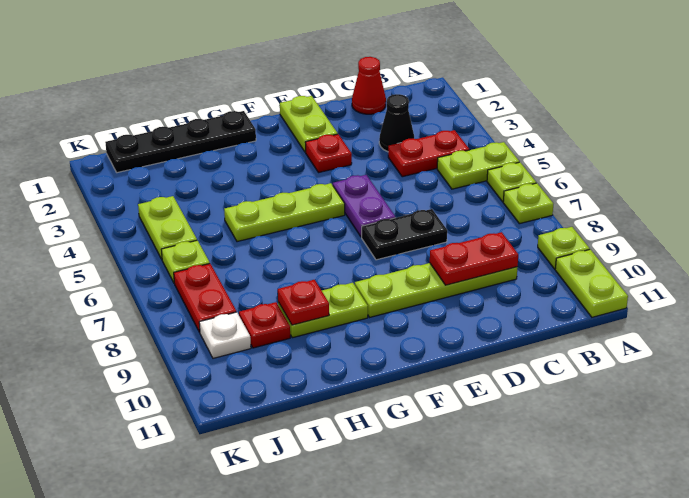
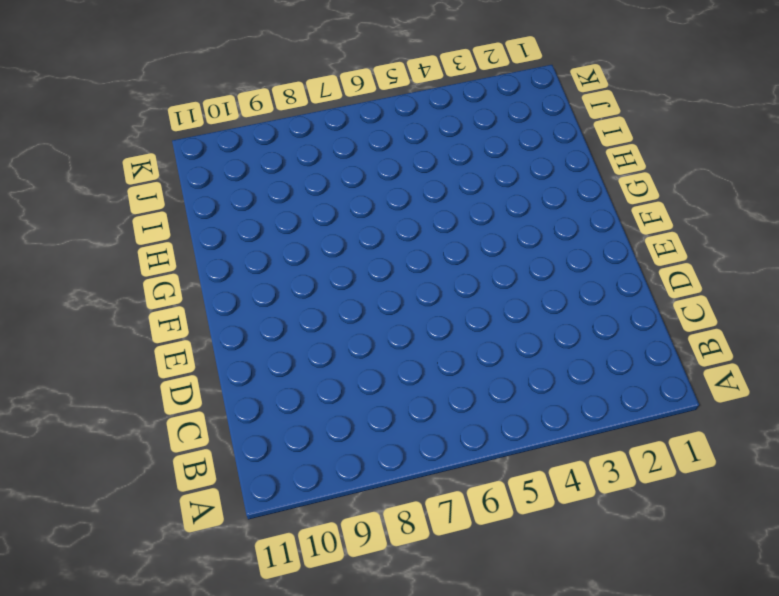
none -> lime plate A5:B5 level 1
none -> lime plate A6 level 1
none -> lime plate A7 level 1

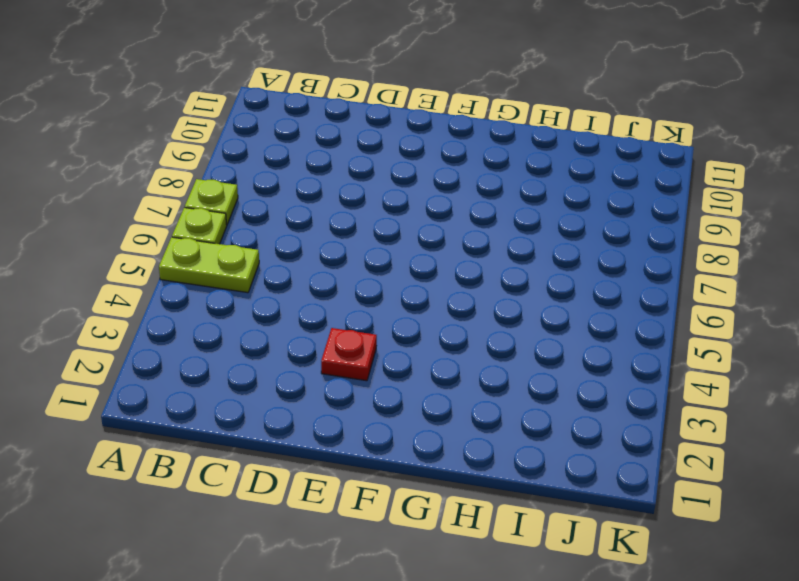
none -> lime plate A9 level 1
none -> lime plate A10:A11 level 1
none -> red plate B4:C4 level 1

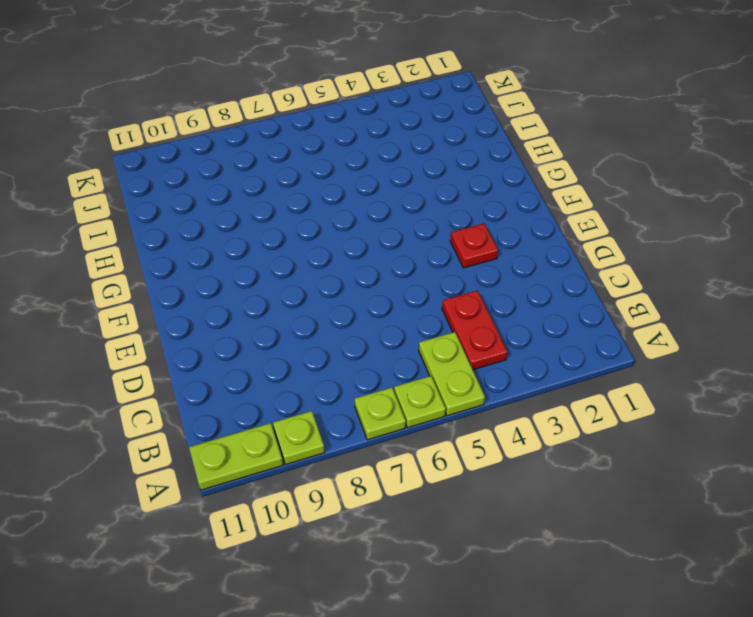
none -> red cone C1 level 1
none -> black cone C3 level 1
none -> lime plate C9:F9 level 1

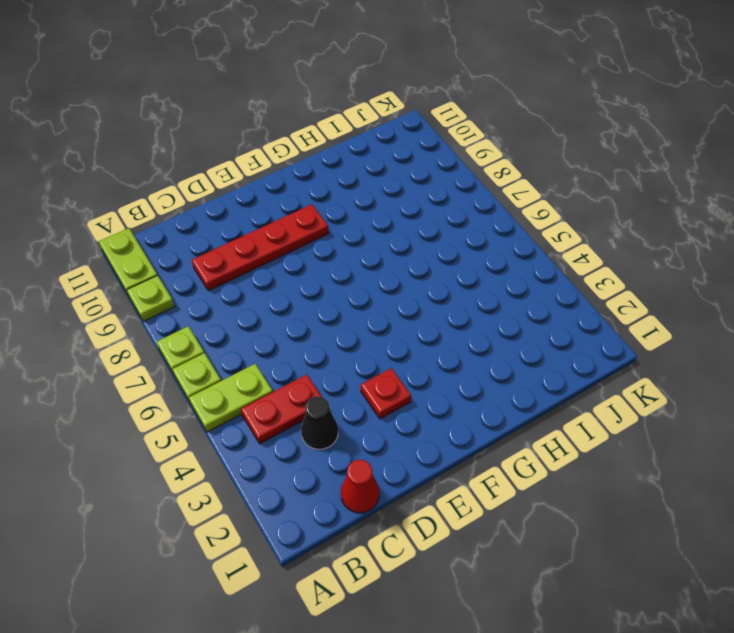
red plate C9:F9 level 1 -> lime plate C9:F9 level 1
none -> black plate D7:E7 level 1
none -> lime plate E1:E2 level 1
none -> purple plate E5:E6 level 1

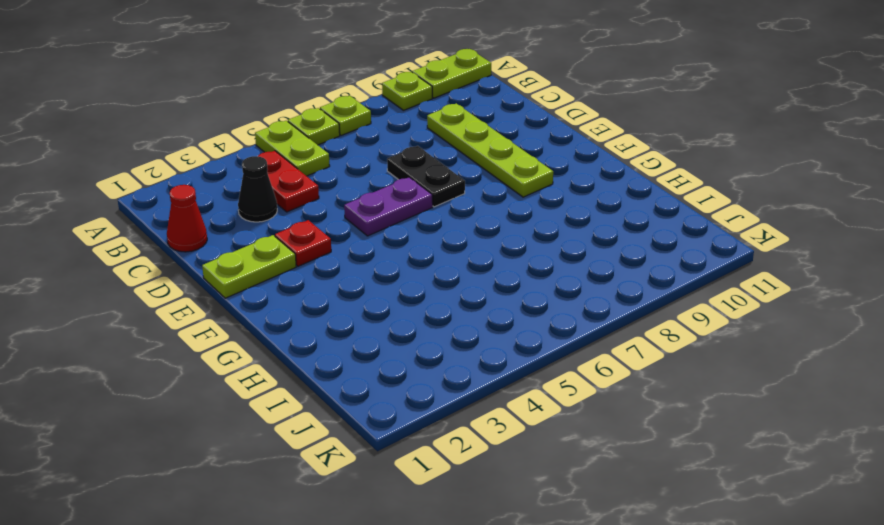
none -> lime plate F5:H5 level 1
none -> black plate G1:J1 level 1
none -> lime plate G9:H9 level 1

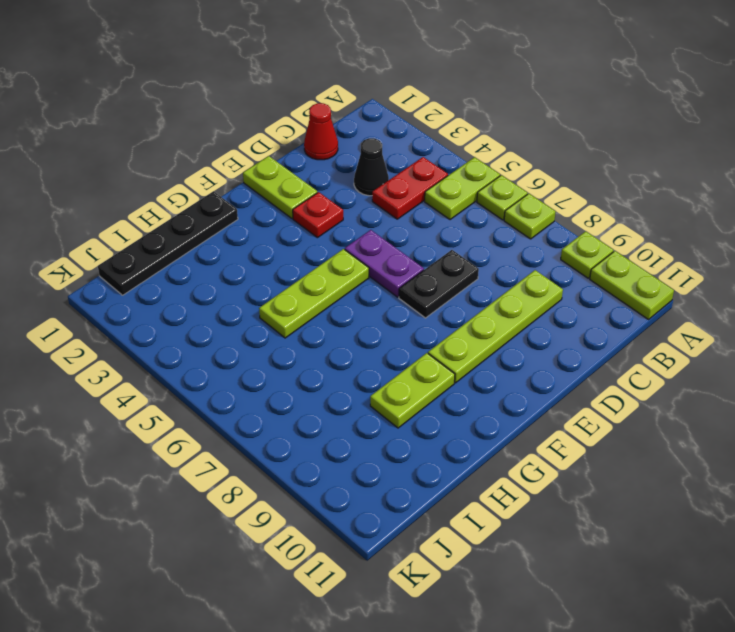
none -> red plate I9 level 1
none -> lime plate J4:J5 level 1
none -> lime plate J6 level 1

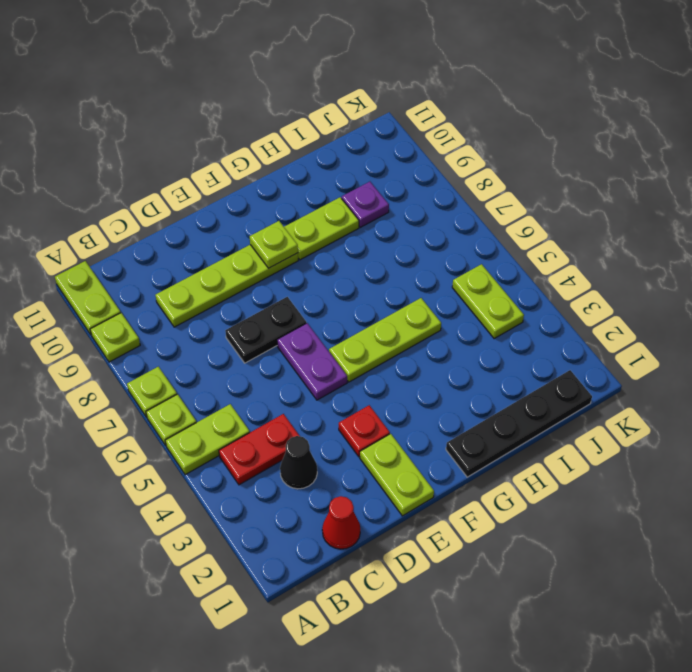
lime plate F9 level 2 -> lime plate J6 level 1
purple plate I9 level 1 -> red plate I9 level 1
none -> red plate J7:J8 level 1
none -> white plate J9 level 1
none -> red plate C9:D9 level 2

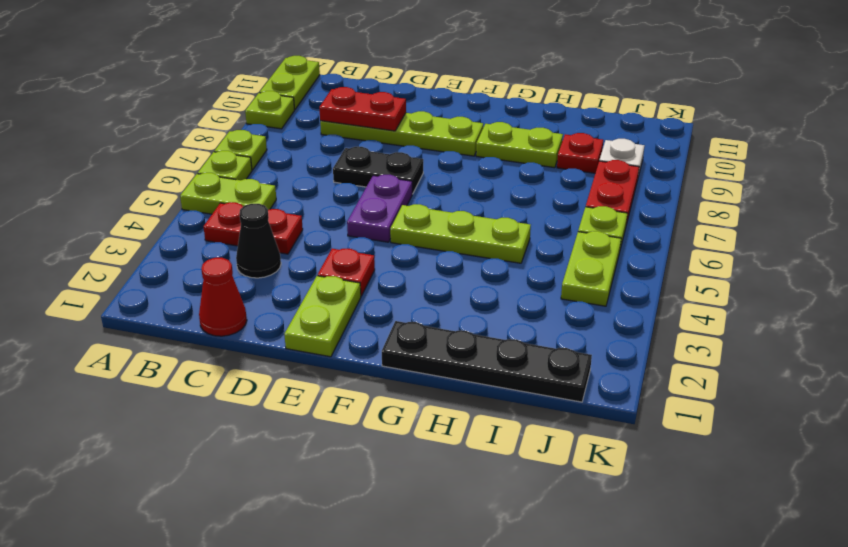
none -> red plate H9 level 2

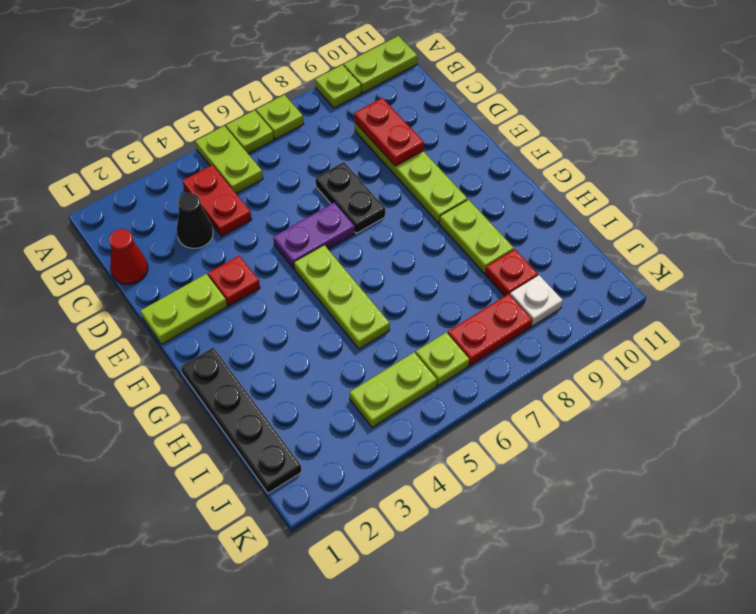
none -> red plate H9 level 2

